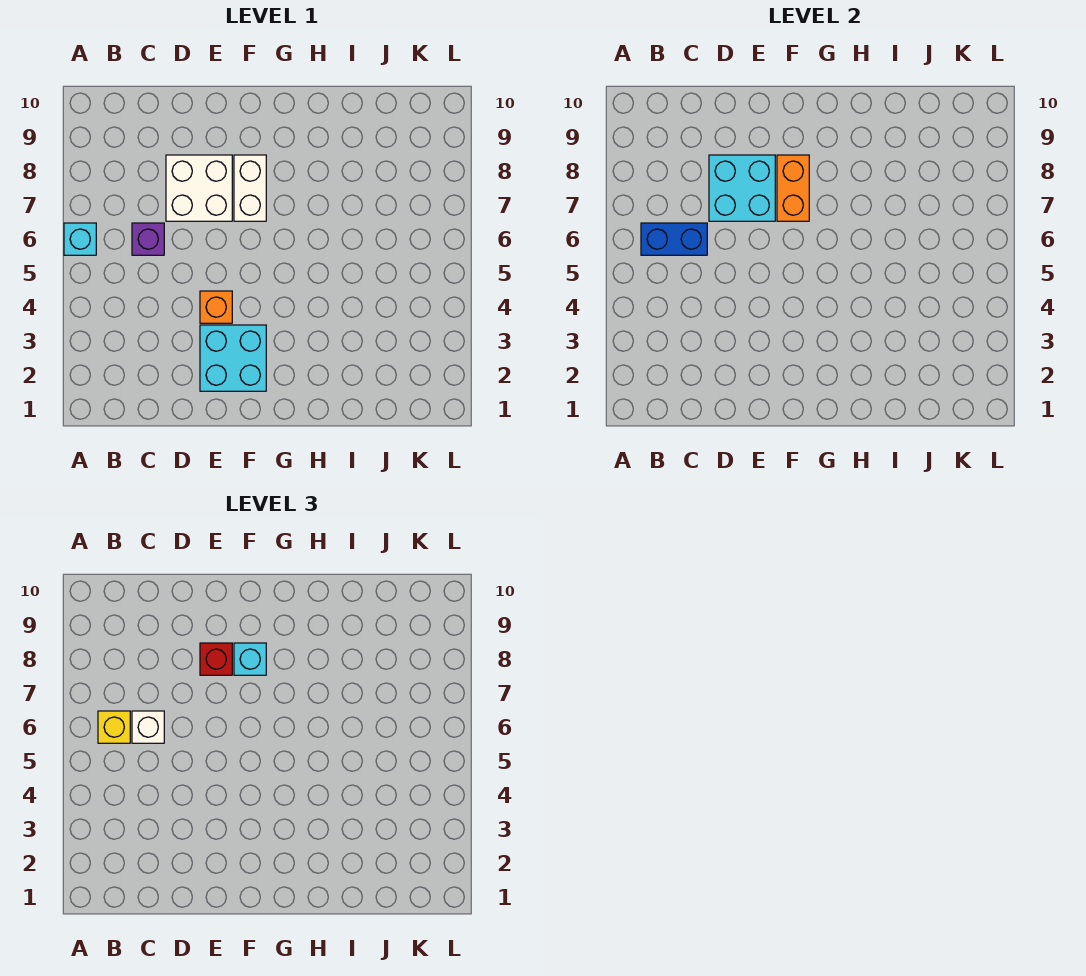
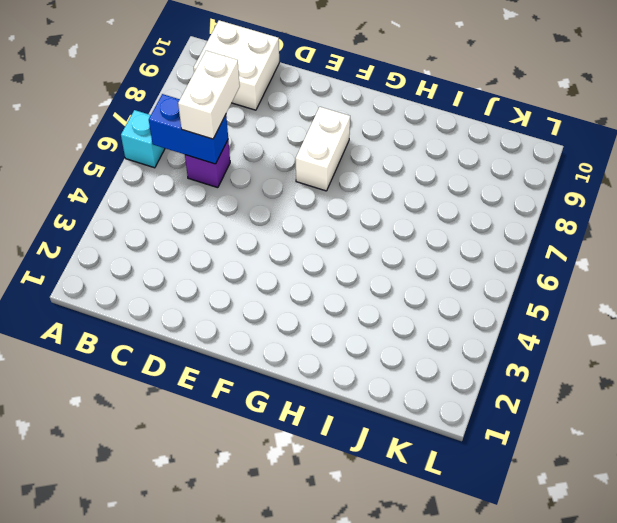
white brick B9:C10 level 1 -> white brick D7:E8 level 1
white brick C6:C7 level 3 -> white brick C6 level 3
none -> cyan brick E2:F3 level 1
none -> orange brick E4 level 1
none -> cyan brick D7:E8 level 2

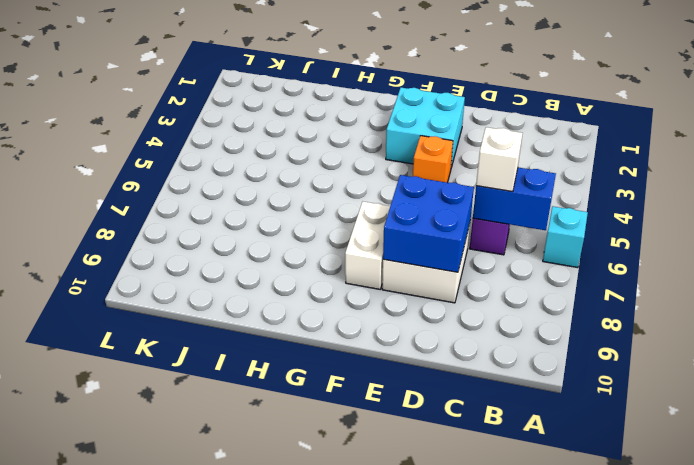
blue brick D7:E8 level 2 -> cyan brick D7:E8 level 2
none -> orange brick F7:F8 level 2
none -> yellow brick B6 level 3
none -> red brick E8 level 3

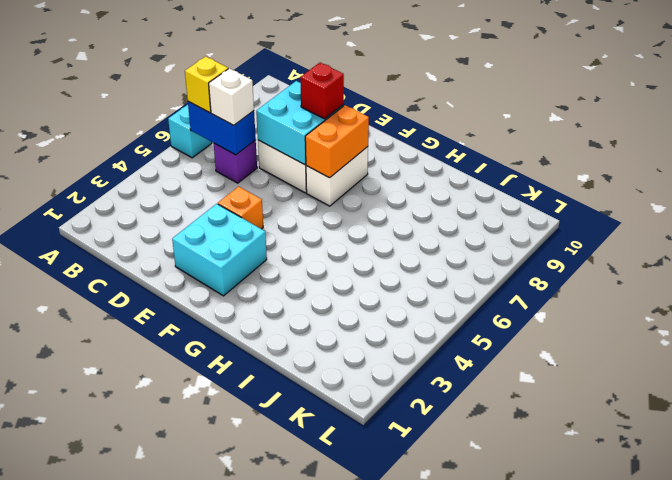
none -> cyan brick F8 level 3

